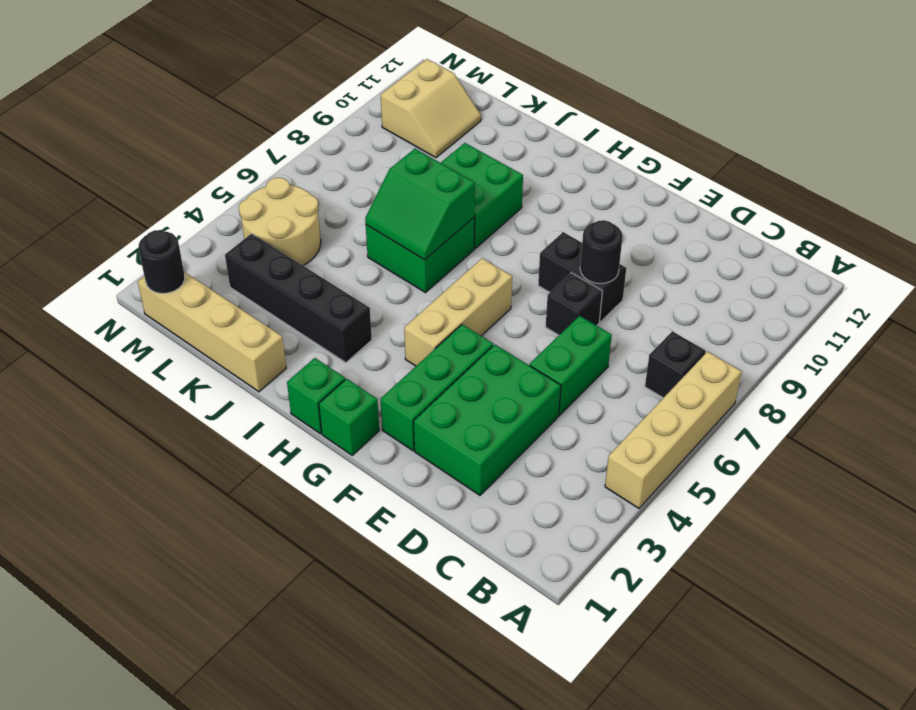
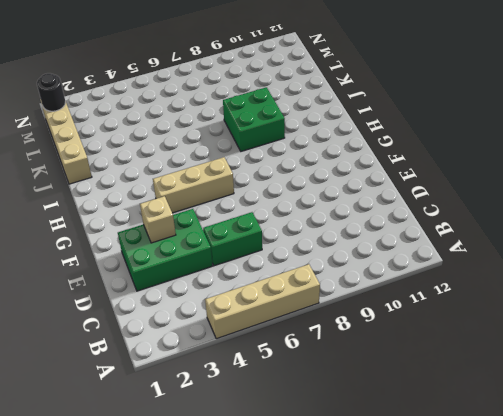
tan brick E3 level 2 -> none
none -> black brick B7 level 1
none -> black brick E7 level 1
none -> black brick E8:F8 level 1

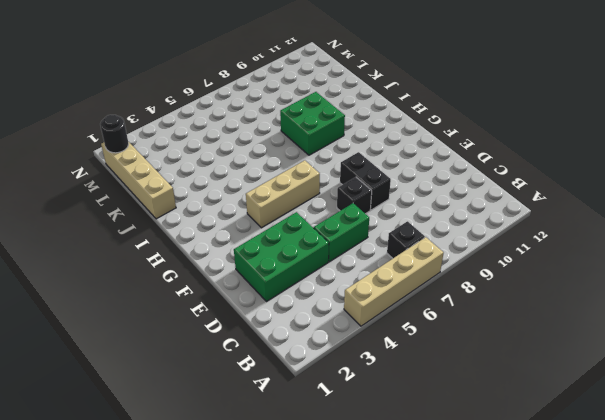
none -> green brick F2:F4 level 1
none -> green brick G1 level 1
none -> green brick H1 level 1

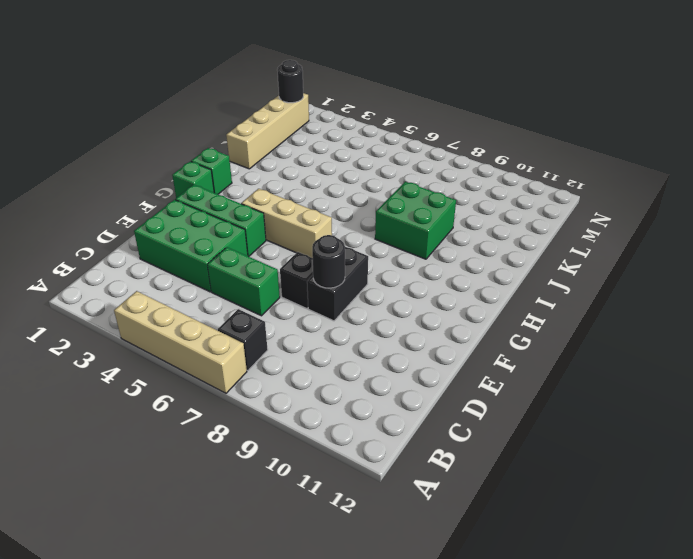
none -> black brick I3:L3 level 1
none -> green brick I6:J7 level 1
none -> tan round brick L4:M5 level 1

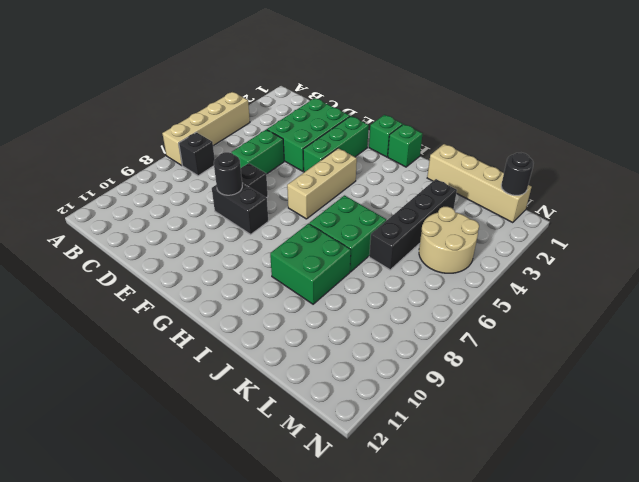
black brick K3:K6 level 1 -> black brick I3:L3 level 1
none -> tan slope L10:M11 level 1 top M
none -> green slope I6:J7 level 2 top 7

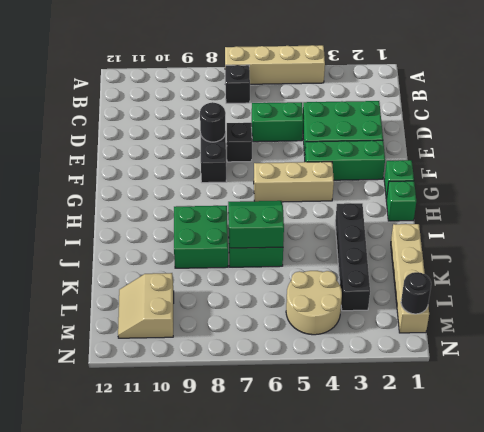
green slope I6:J7 level 2 top J -> green slope I6:J7 level 2 top 7
tan slope L10:M11 level 1 top 10 -> tan slope L10:M11 level 1 top M

